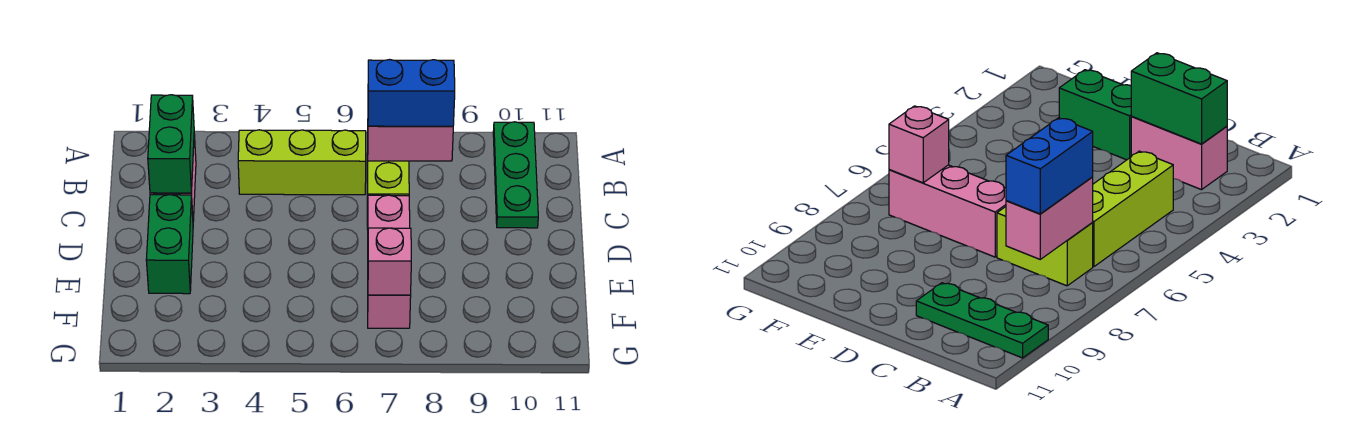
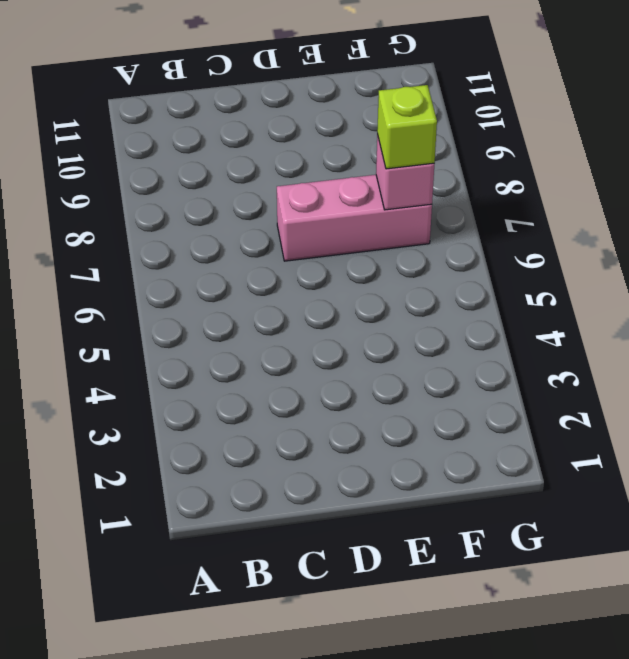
lime brick F7 level 3 -> none
none -> green plate A10:C10 level 1
none -> pink brick B2:C2 level 1

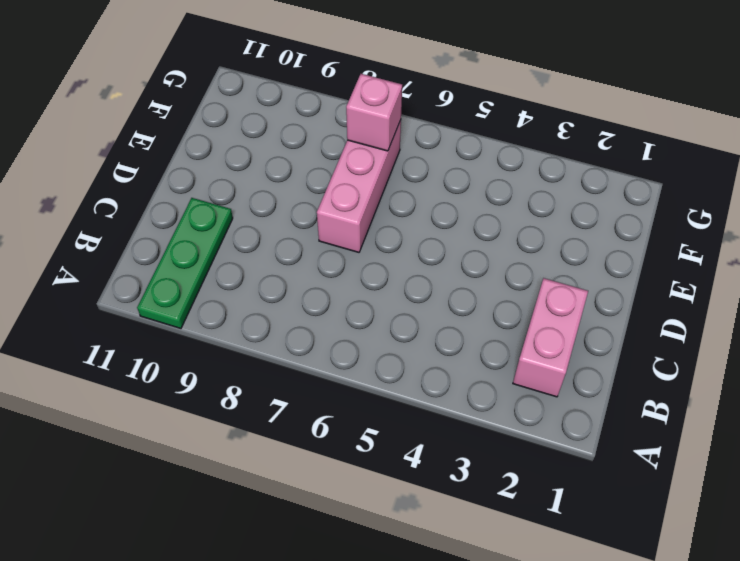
none -> lime brick B4:B6 level 1
none -> lime brick B7:C7 level 1

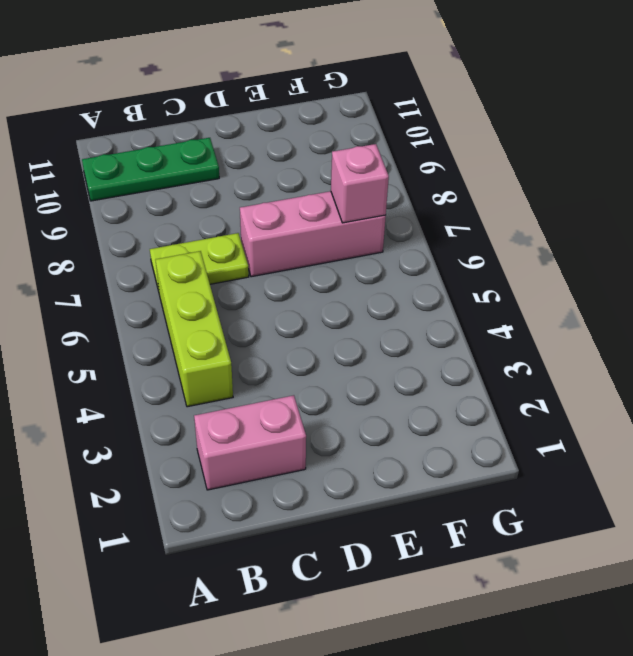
lime plate B7:C7 level 1 -> lime brick B7:C7 level 1
none -> green brick D2:E2 level 1
none -> green brick B2:C2 level 2

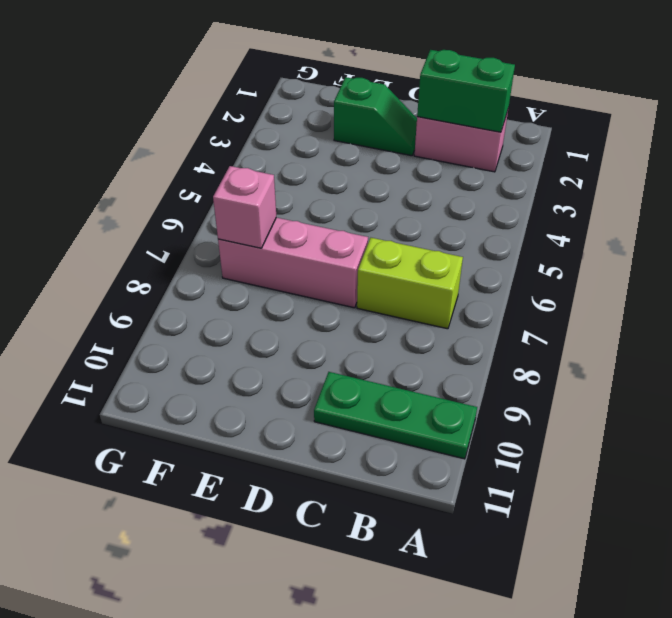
green slope D2:E2 level 1 top E -> green brick D2:E2 level 1
none -> lime brick B4:B6 level 1
none -> pink brick B7:B8 level 2

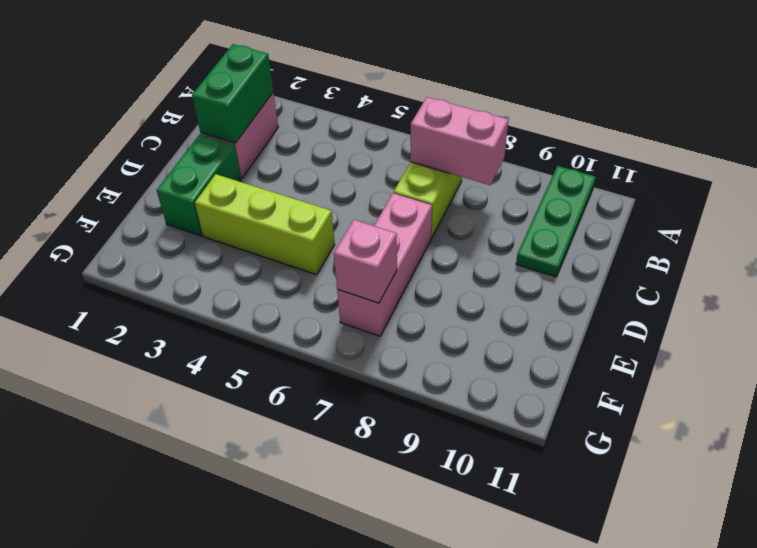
lime brick E3:E5 level 1 -> lime brick B4:B6 level 1
none -> blue brick B7:B8 level 3

